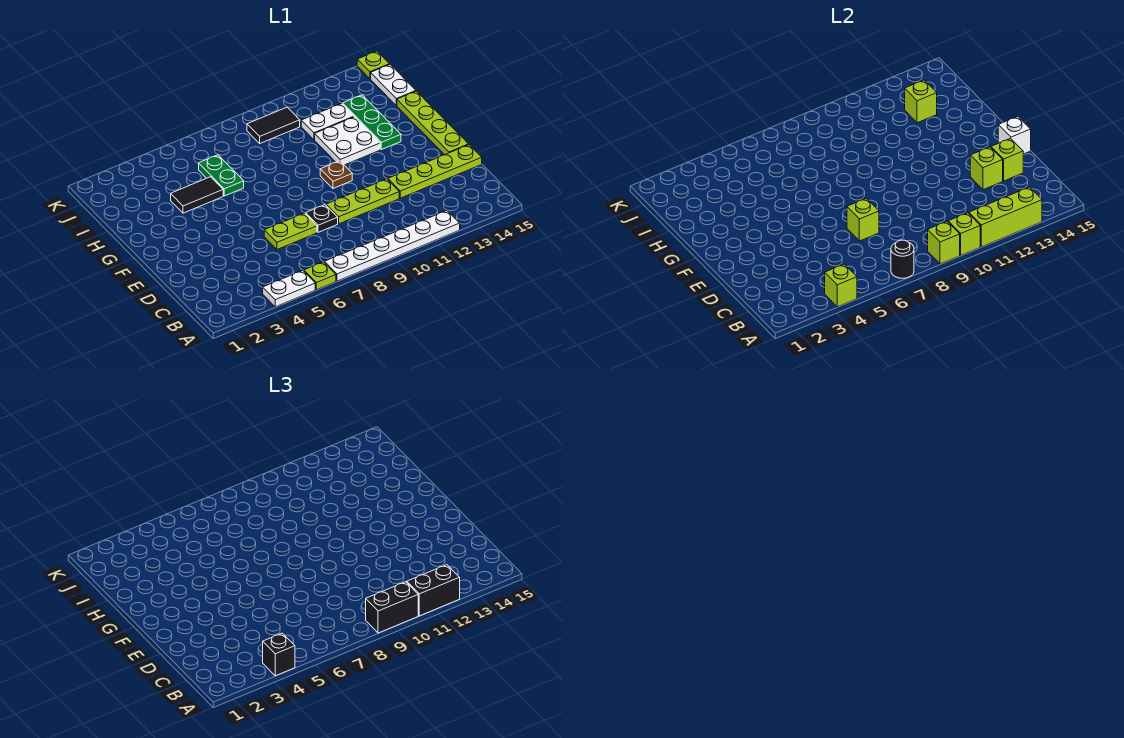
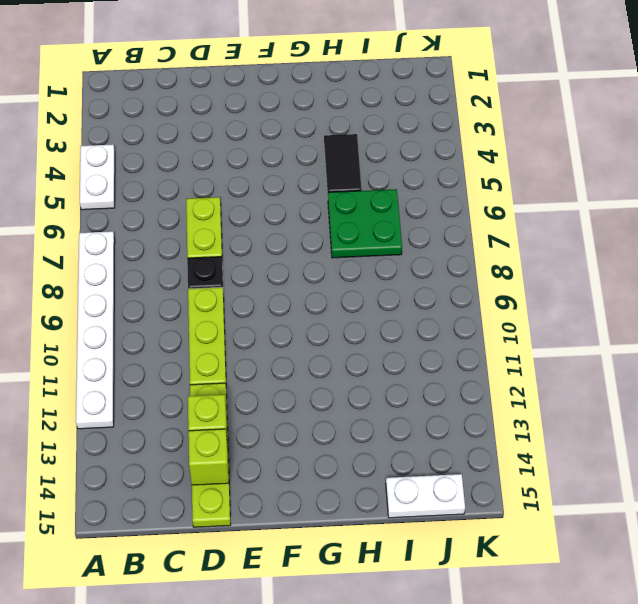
green plate H6:I7 level 1 -> green plate H6:I6 level 1
none -> lime plate A6 level 1
none -> lime plate E15:H15 level 1
none -> brown plate F10 level 1
none -> white plate G11:H12 level 1

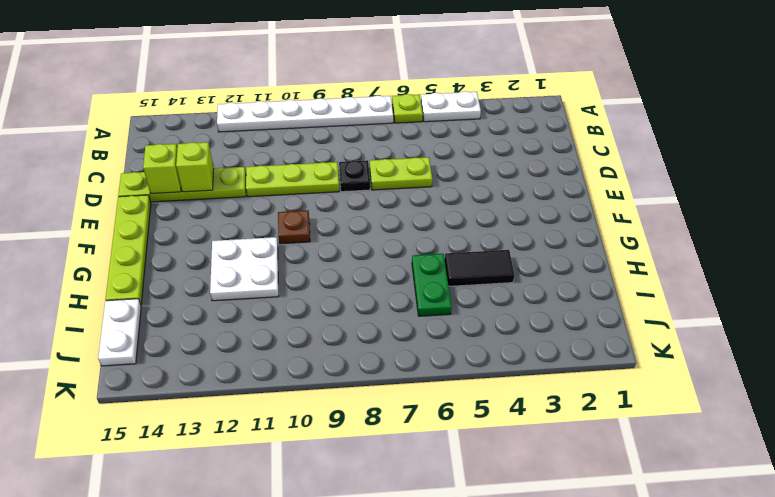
none -> green plate G13:I13 level 1
none -> white plate I11:I12 level 1
none -> black tile J9:J10 level 1
none -> lime plate K15 level 1

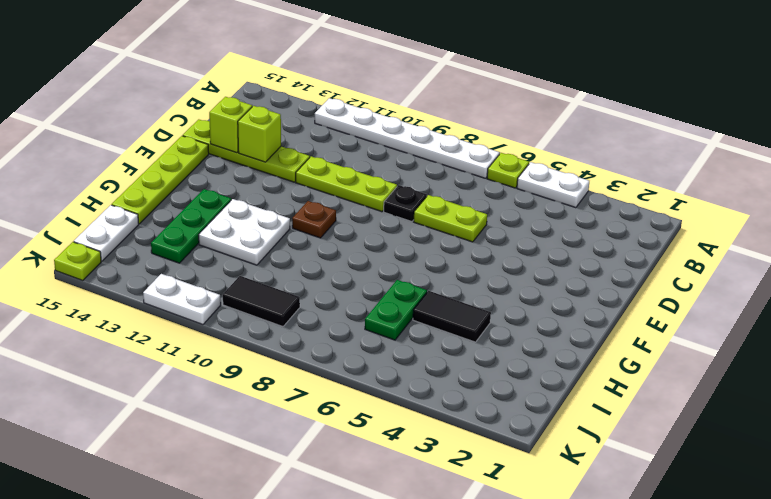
white plate K11:K12 level 1 -> white plate I11:I12 level 1
none -> lime brick A4 level 2
none -> black round brick A7 level 2
none -> lime brick A9 level 2
none -> lime brick A10 level 2

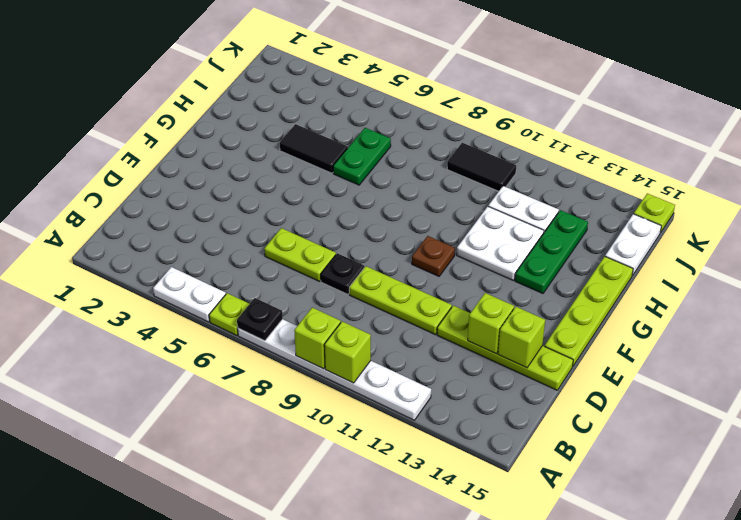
black plate A7 level 2 -> black round brick A7 level 2
none -> lime brick A4 level 2
none -> lime brick A11:A13 level 2
none -> lime brick D7 level 2
none -> white brick E15 level 2

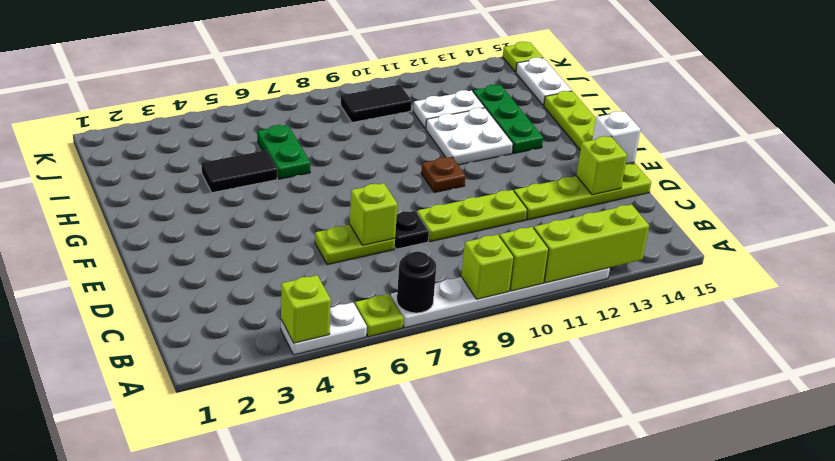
none -> lime brick D13 level 2
none -> lime brick I13 level 2
none -> black brick A4 level 3
none -> black brick A9:A10 level 3

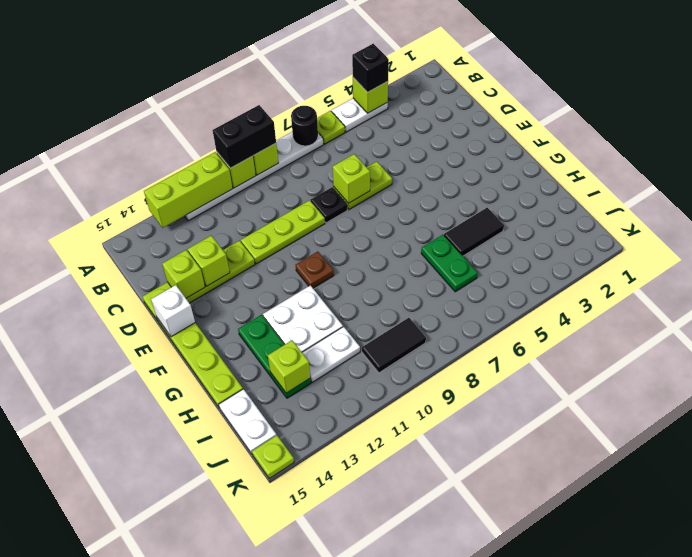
none -> black brick A11:A12 level 3

